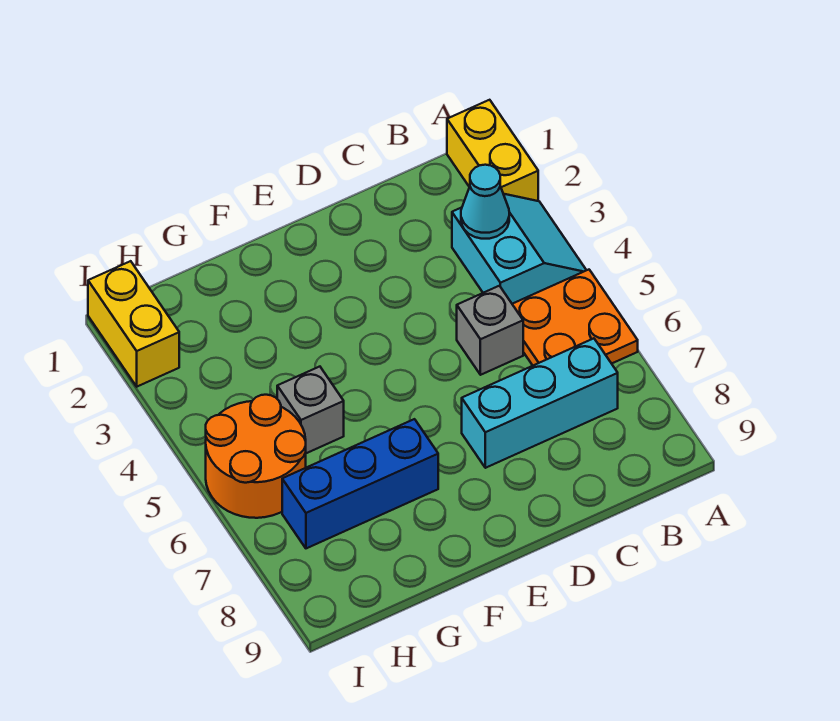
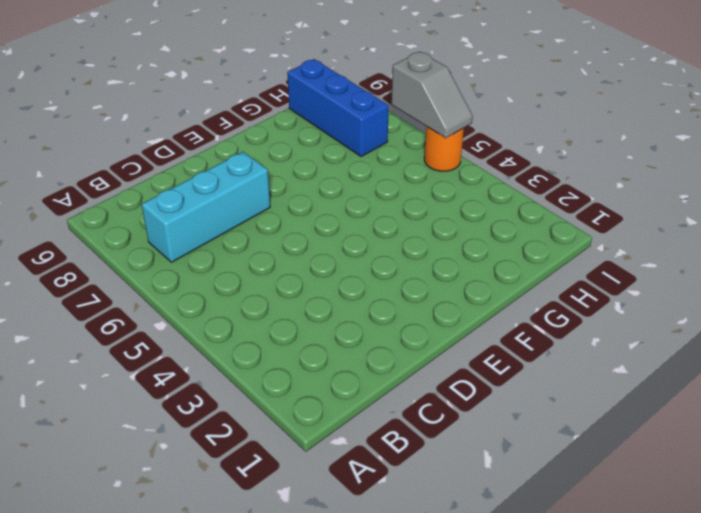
blue brick H7:H9 level 1 -> blue brick F7:H7 level 1
orange round brick I5 level 1 -> orange round brick H5:I6 level 1
grey slope I5:I6 level 2 top 6 -> none
none -> yellow brick A1:A2 level 1
none -> cyan slope A3:B4 level 1 top B

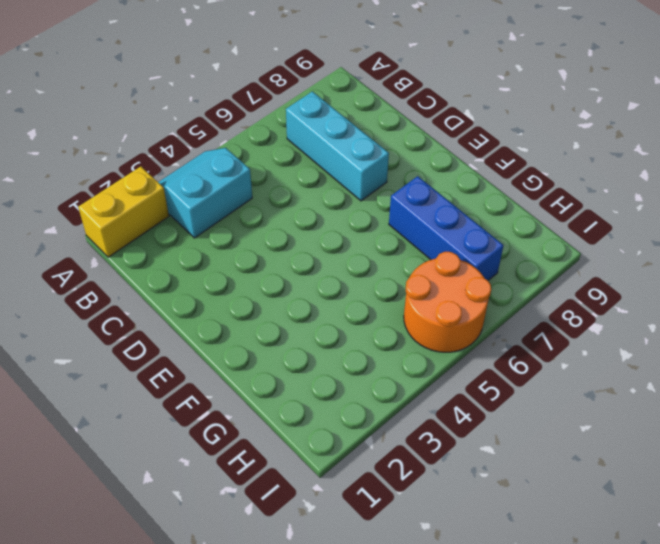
none -> orange plate A5:B6 level 1
none -> grey brick C5 level 1

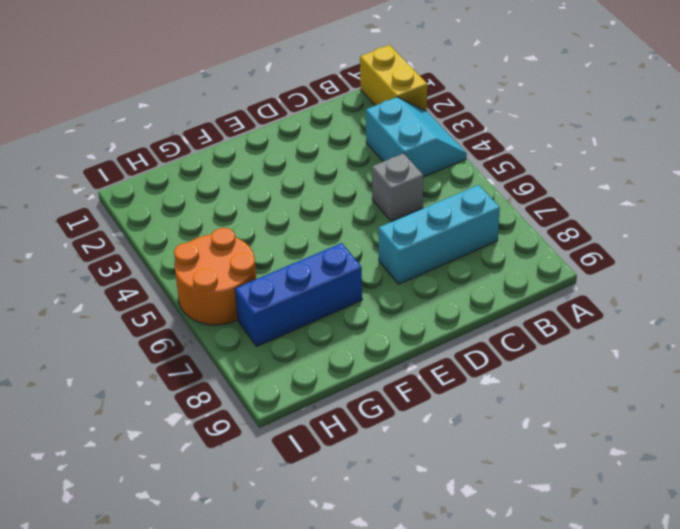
none -> orange plate A5:B6 level 1
none -> grey brick G5 level 1

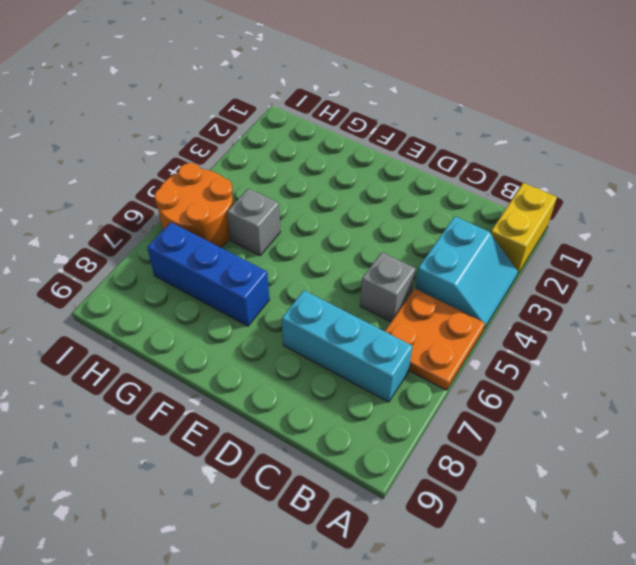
none -> yellow brick I1:I2 level 1
none -> cyan cone B3 level 2

